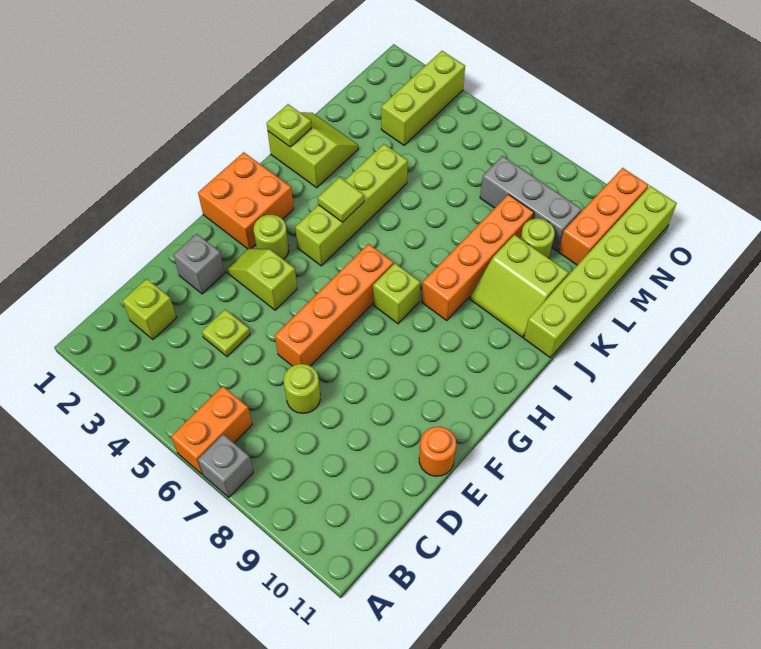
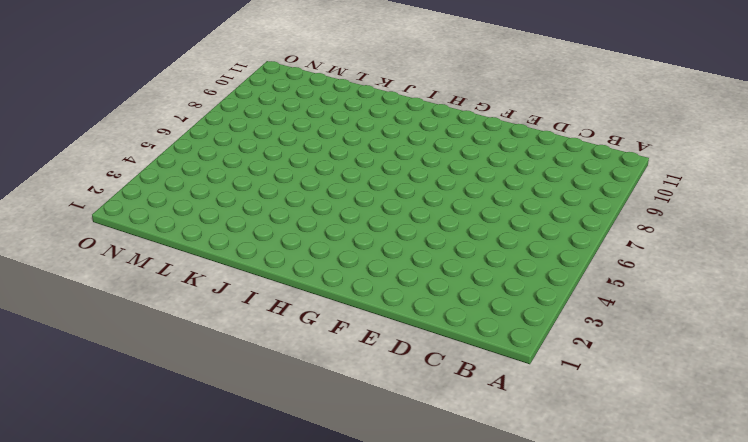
none -> orange brick A6:B6 level 1
none -> grey brick A7 level 1
none -> lime brick C2 level 1

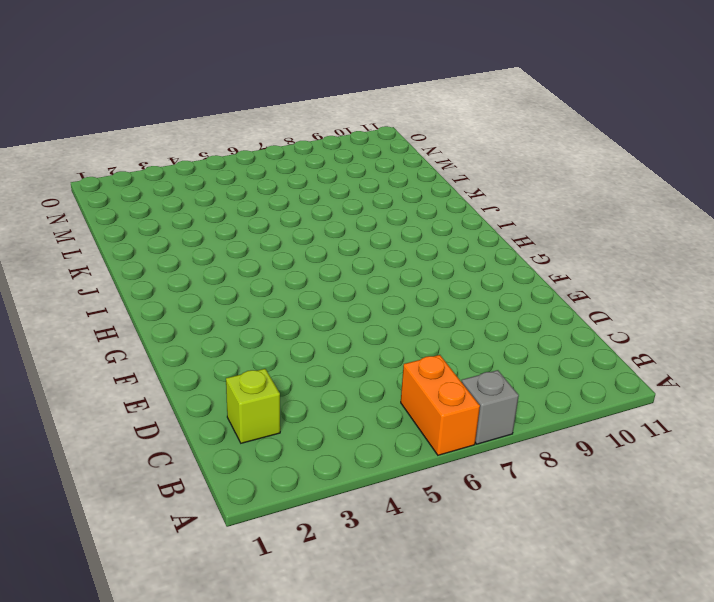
none -> lime plate D4 level 1
none -> lime round brick D7 level 1
none -> grey brick E2 level 1

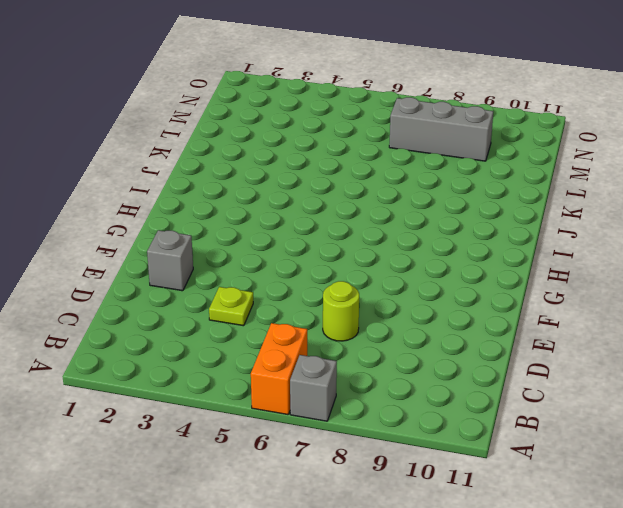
none -> lime brick C2 level 1
none -> orange brick E6:H6 level 1
none -> orange round brick E11 level 1

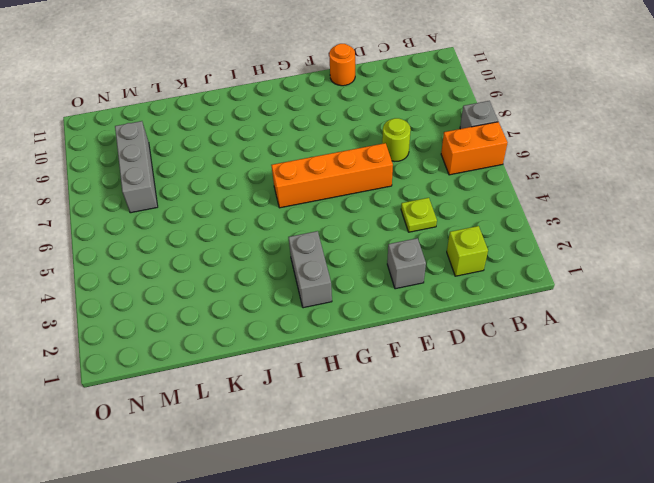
grey brick H2:H3 level 1 -> orange brick G1:H2 level 1
none -> lime slope F3:F4 level 1 top 4
none -> lime round brick G3 level 1
none -> lime brick H4:K4 level 1

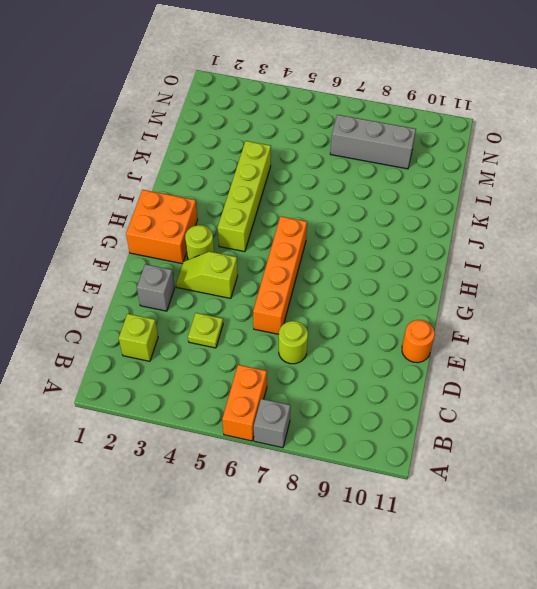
none -> lime brick H7 level 1
none -> orange brick I8:L8 level 1
none -> lime slope J1:K2 level 1 top J

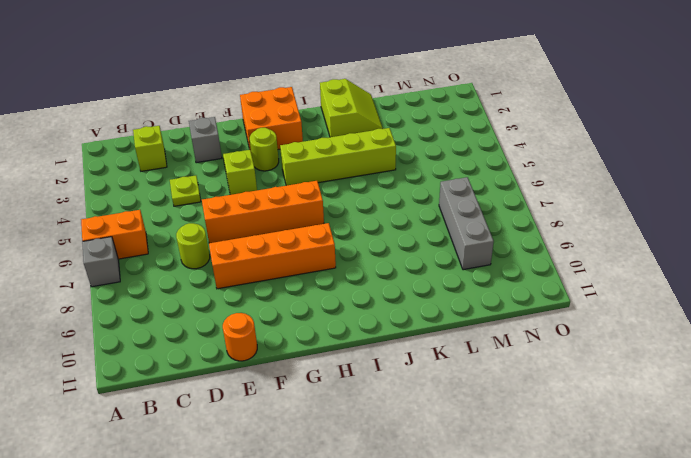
orange brick E8:H8 level 1 -> orange brick I8:L8 level 1
none -> lime brick H7 level 1
none -> lime slope J9:K10 level 1 top K
none -> lime brick J11:O11 level 1

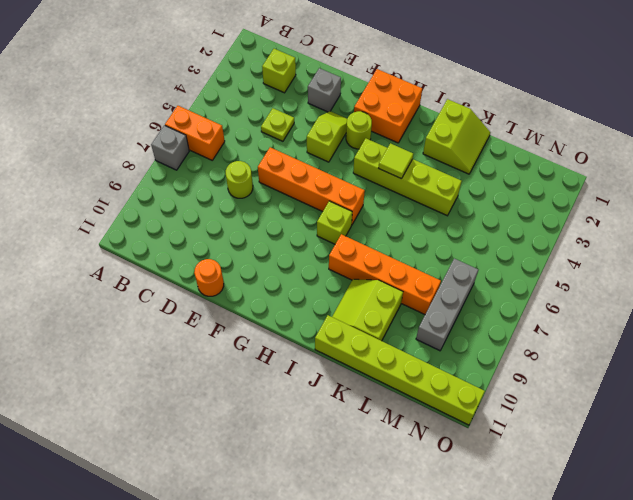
none -> lime round brick L9 level 1
none -> lime brick M3:O3 level 1
none -> orange brick M10:O10 level 1

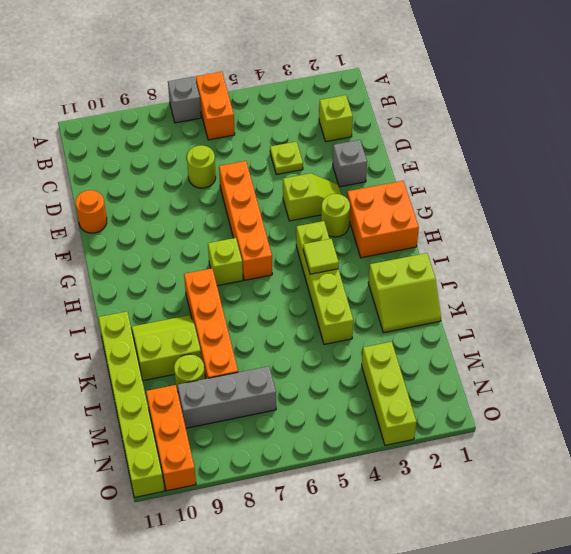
none -> lime plate J1 level 2

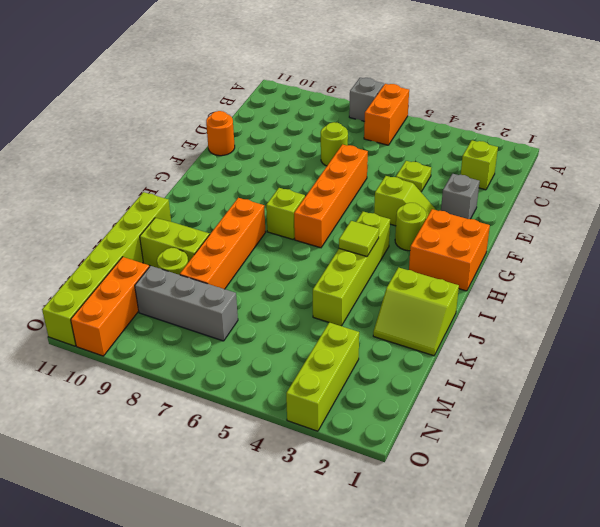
none -> lime plate J1 level 2

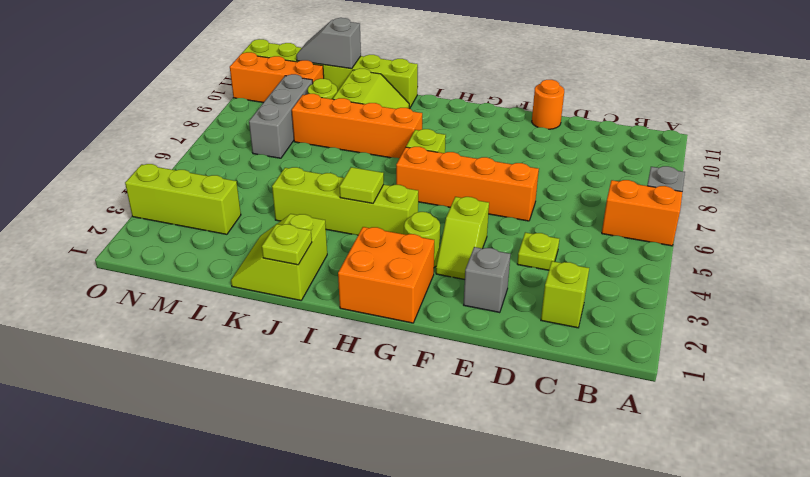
grey slope L11:M11 level 2 top L -> none
none -> lime round brick D7 level 1

